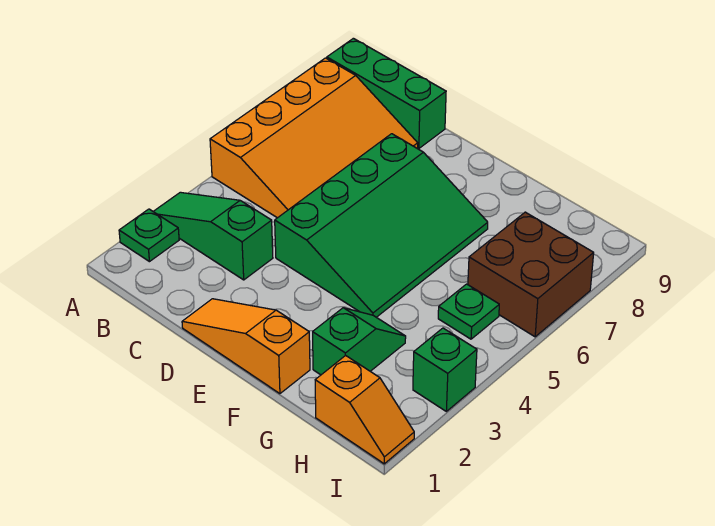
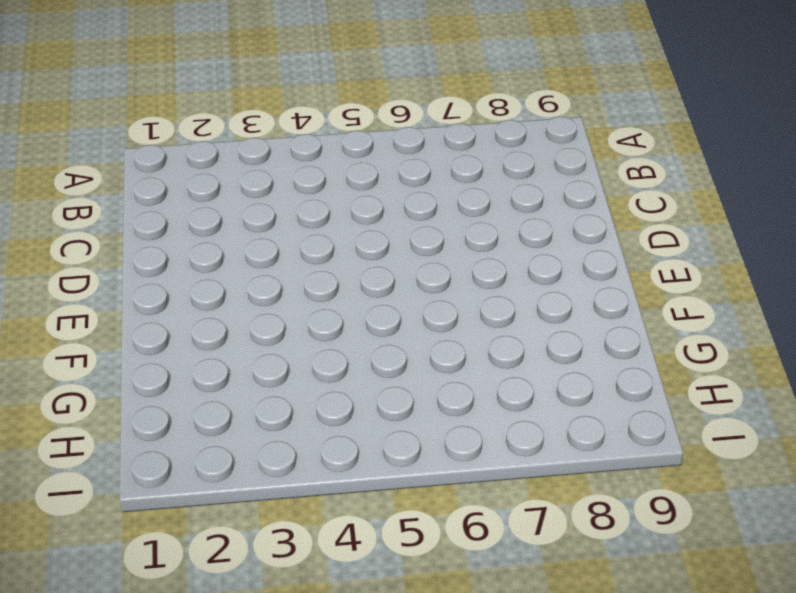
none -> green plate A2 level 1
none -> green slope A3:C3 level 1 top C

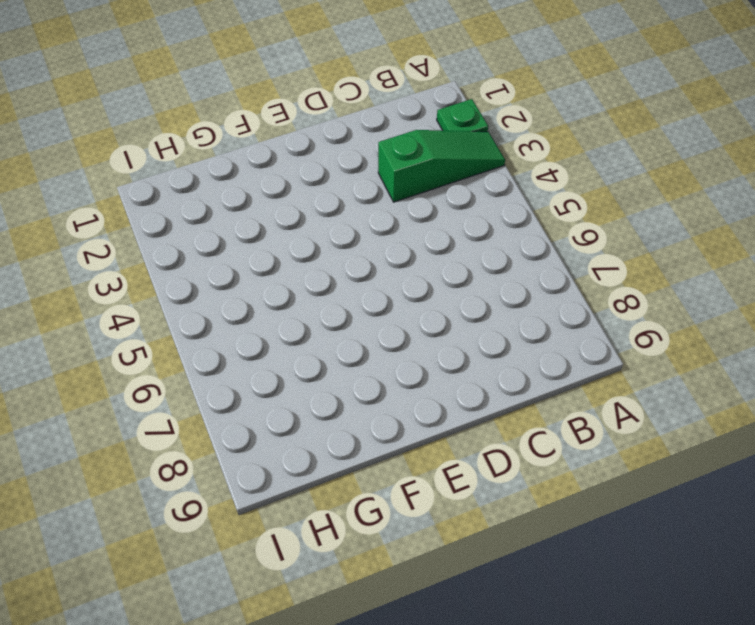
none -> orange slope A5:C8 level 1 top A
none -> green brick A9:C9 level 1

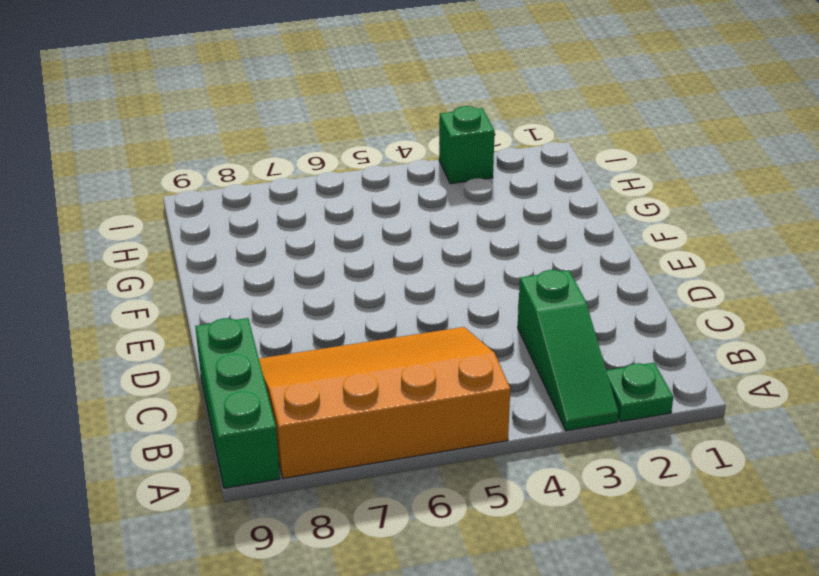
none -> orange slope D1:F1 level 1 top F
none -> green slope D4:F7 level 1 top D

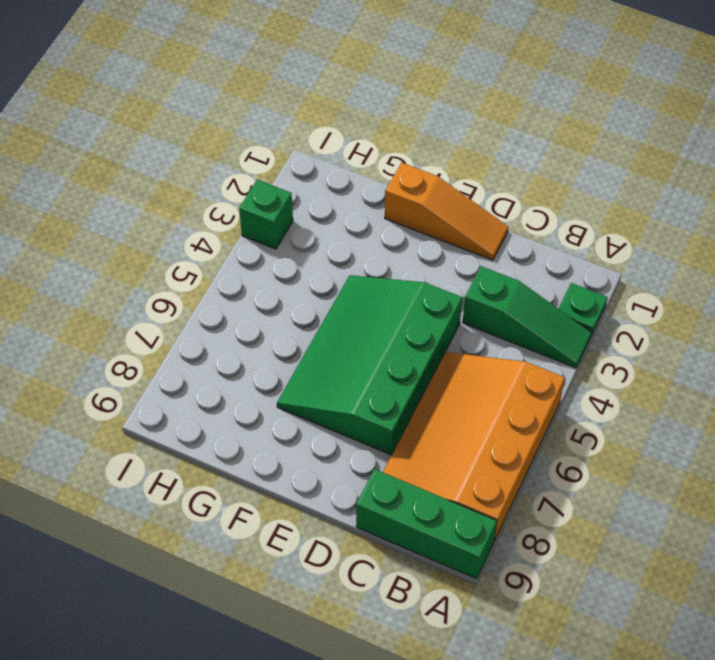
none -> green slope G2:G3 level 1 top 2
none -> orange slope H1:I1 level 1 top H

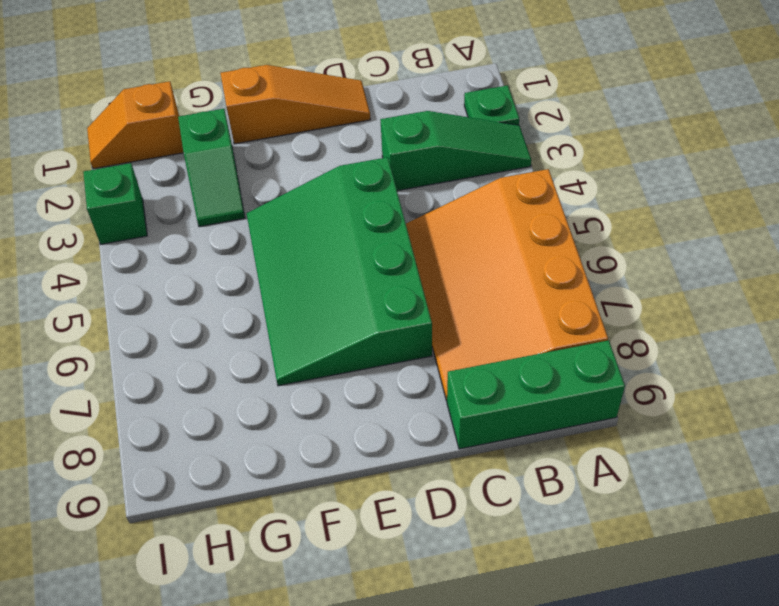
none -> green plate H5 level 1
none -> brown brick H6:I7 level 1

